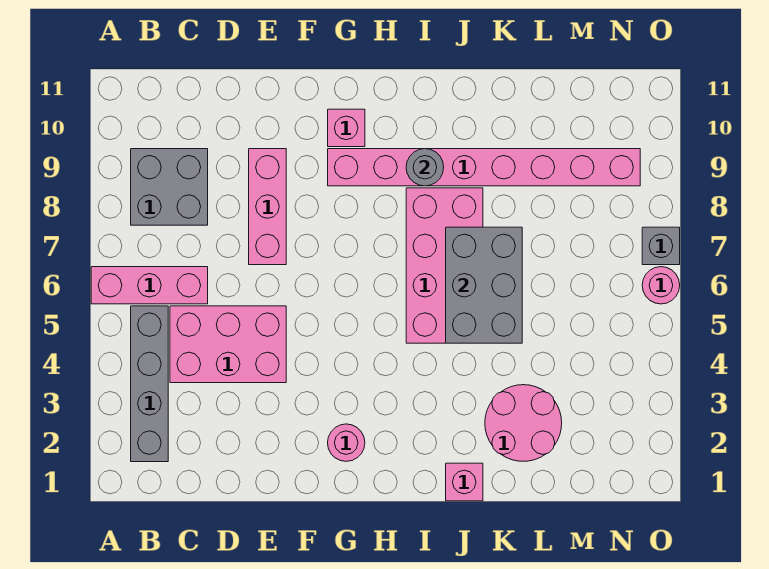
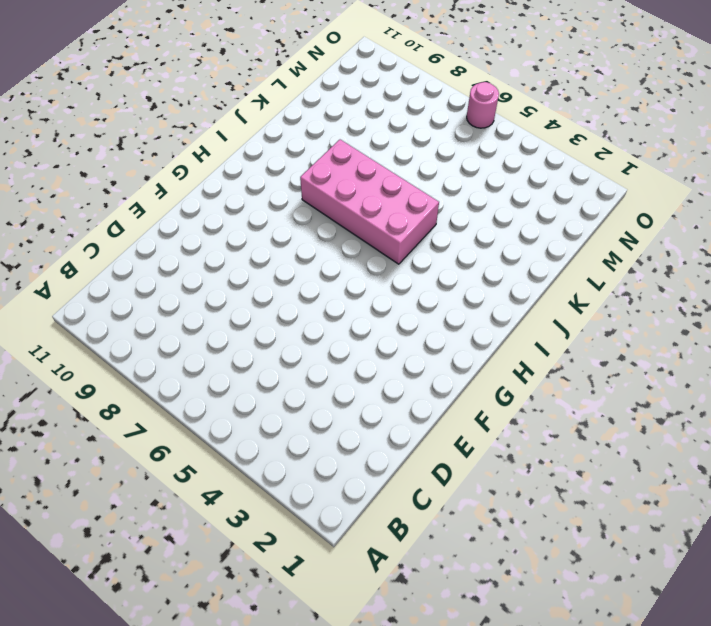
none -> pink brick A6:C6 level 1
none -> grey brick B2:B5 level 1
none -> grey brick B8:C9 level 1

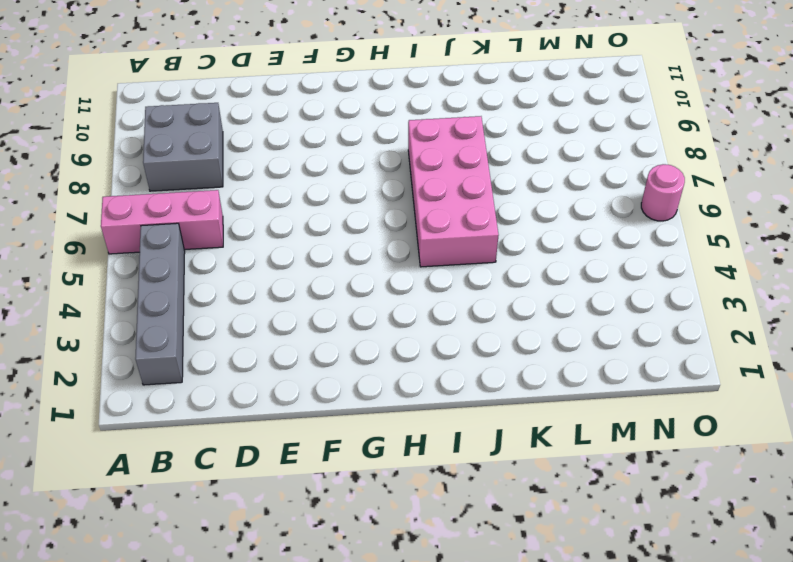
none -> pink brick C4:E5 level 1
none -> pink brick E7:E9 level 1
none -> pink round brick G2 level 1

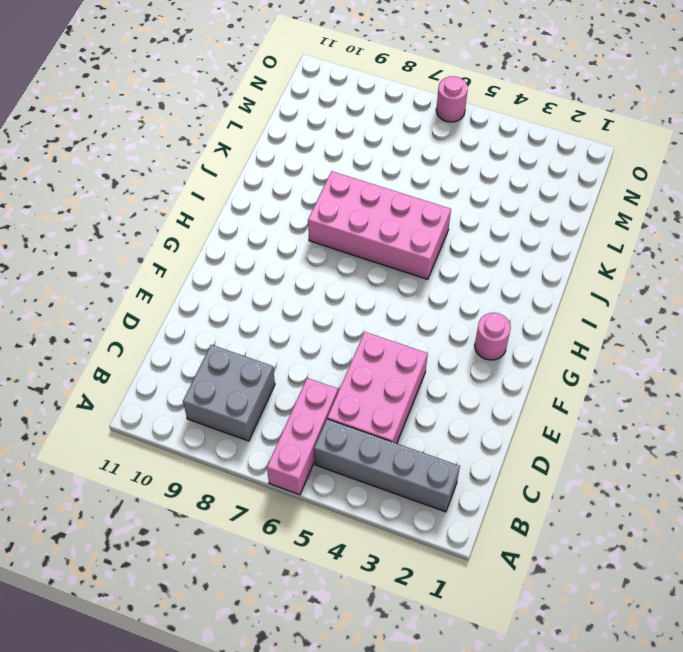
none -> pink brick E7:E9 level 1
none -> pink brick G9:N9 level 1
none -> pink brick G10 level 1

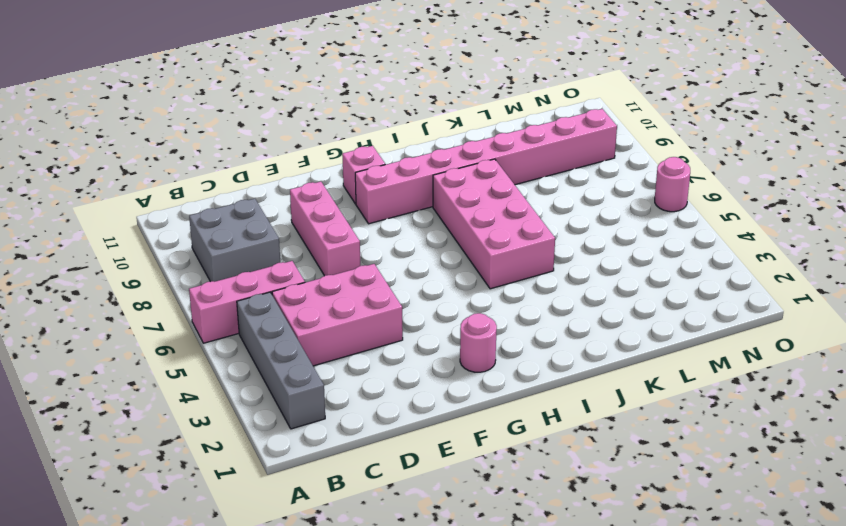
none -> pink brick J1 level 1
none -> pink round brick K2:L3 level 1
none -> grey brick O7 level 1

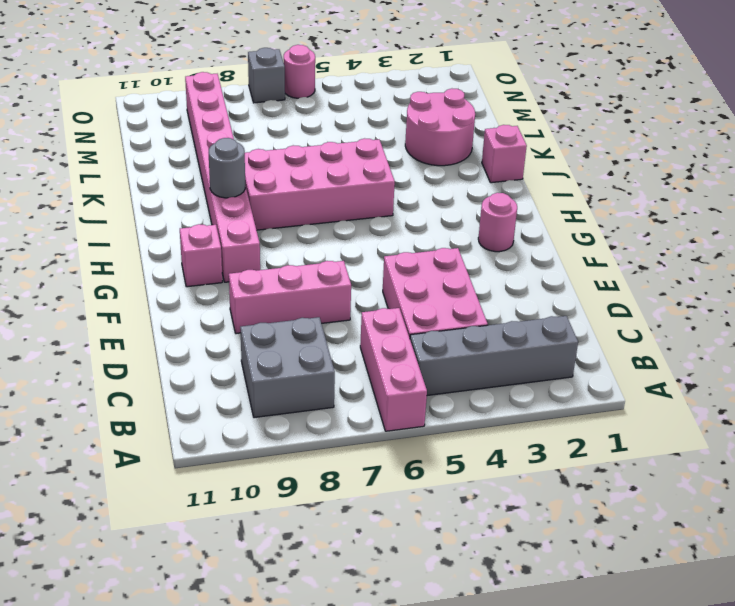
none -> grey brick J5:K7 level 2

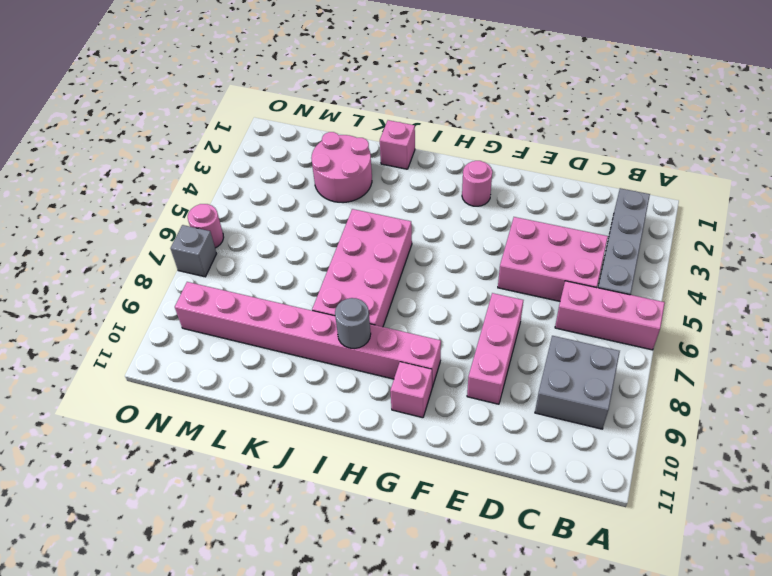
none -> grey brick J5:K7 level 2

